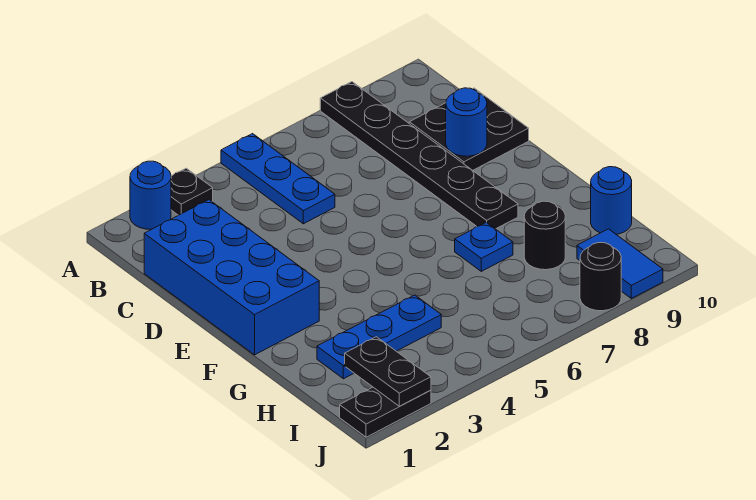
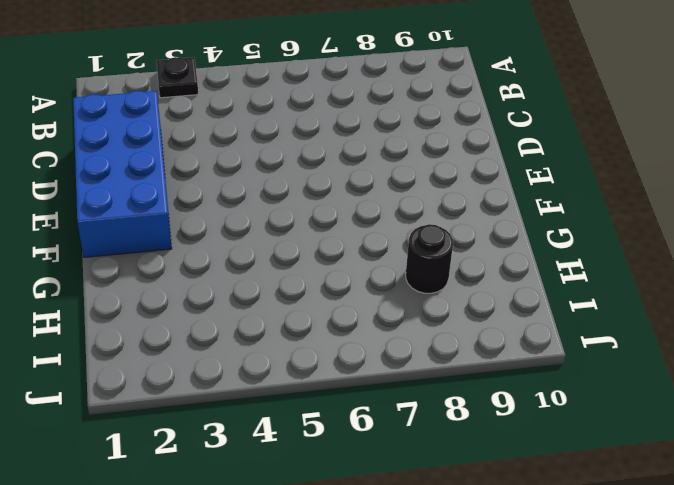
none -> blue round brick A2 level 1
none -> blue plate A5:C5 level 1
none -> black plate A8:F8 level 1

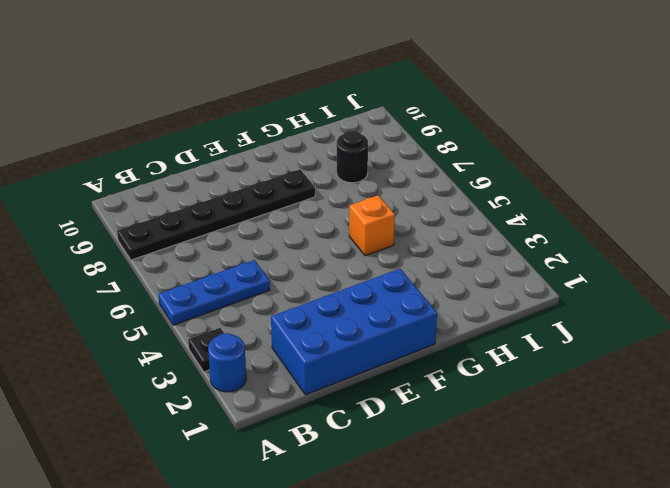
orange brick G5 level 1 -> none
none -> black plate C9:D10 level 1
none -> blue plate G7 level 1
none -> blue plate H2:H4 level 1

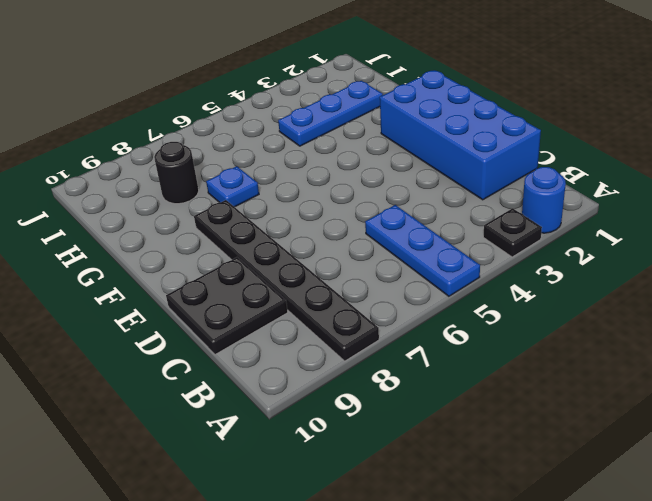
none -> blue round brick H10 level 1
none -> blue tile I9:J9 level 1
none -> black plate J1:J2 level 1

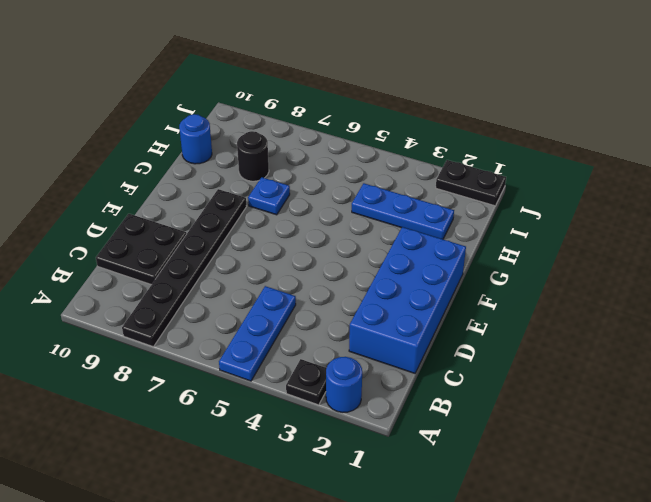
none -> blue tile I9:J9 level 1
none -> black round brick J8 level 1
none -> blue round brick D9 level 2

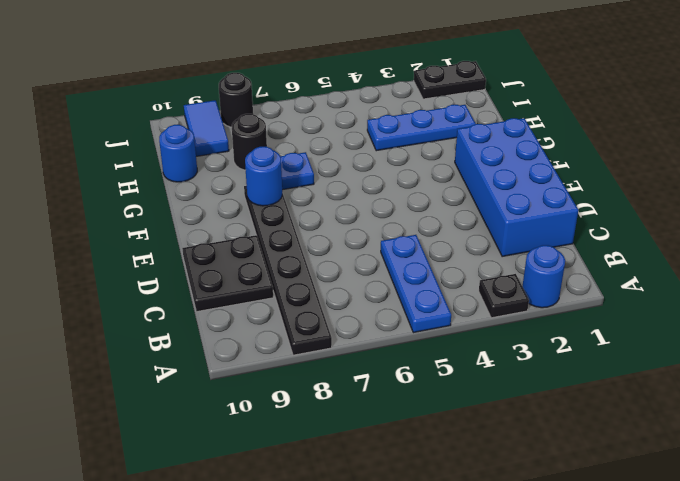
blue round brick F8 level 2 -> blue round brick D9 level 2
none -> black plate I2:J2 level 2

